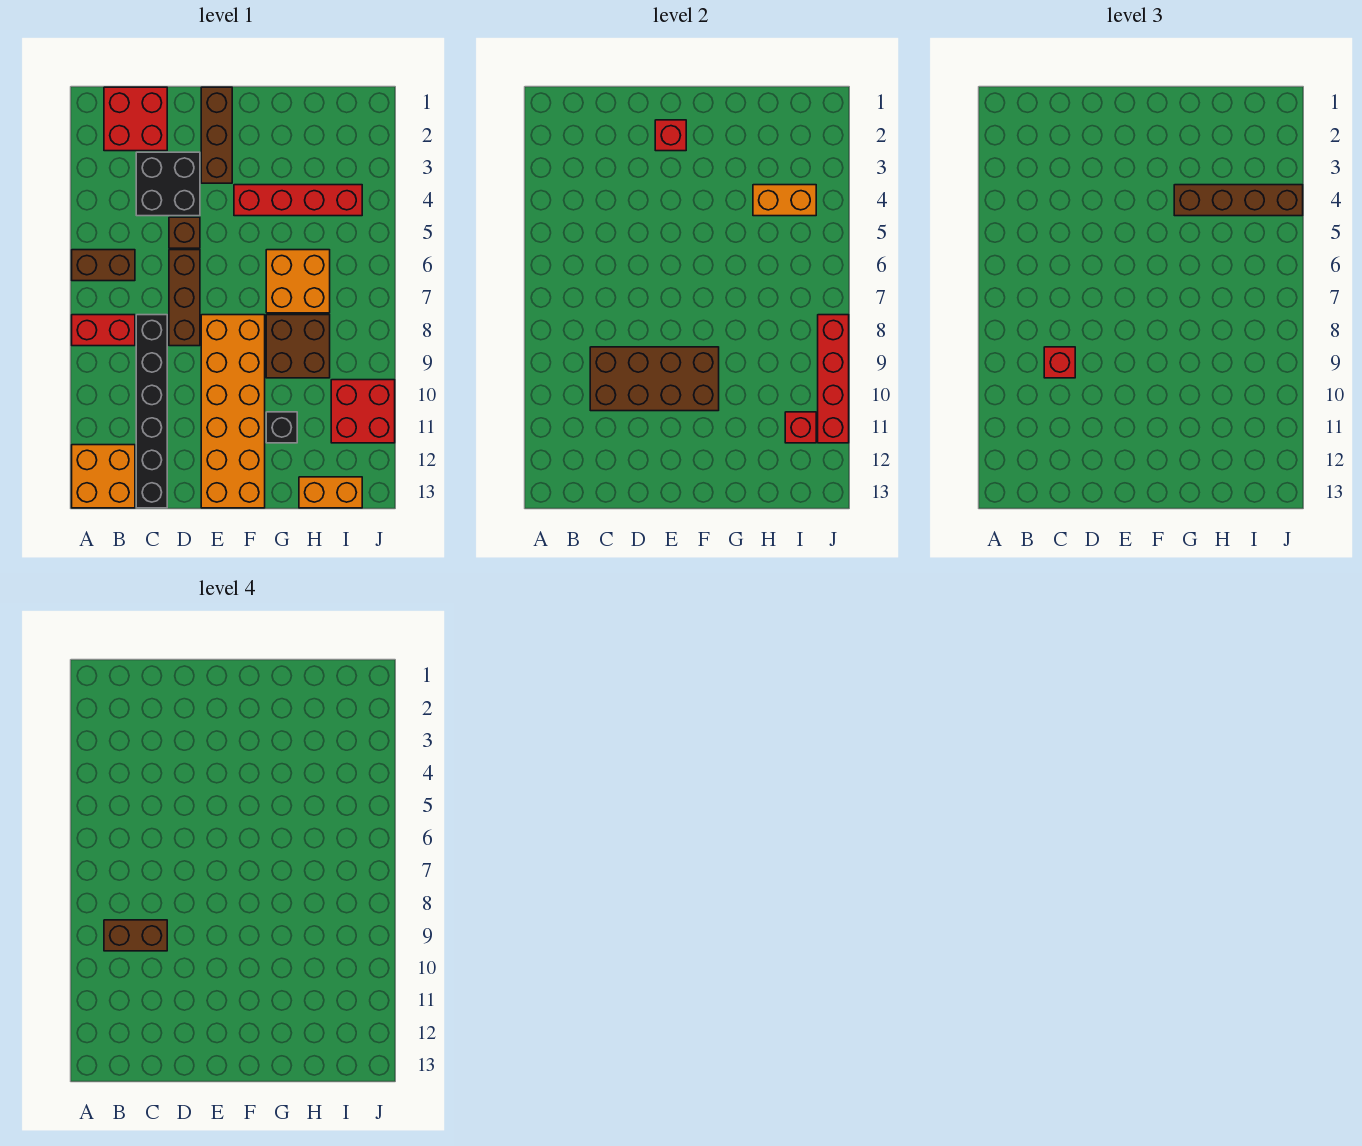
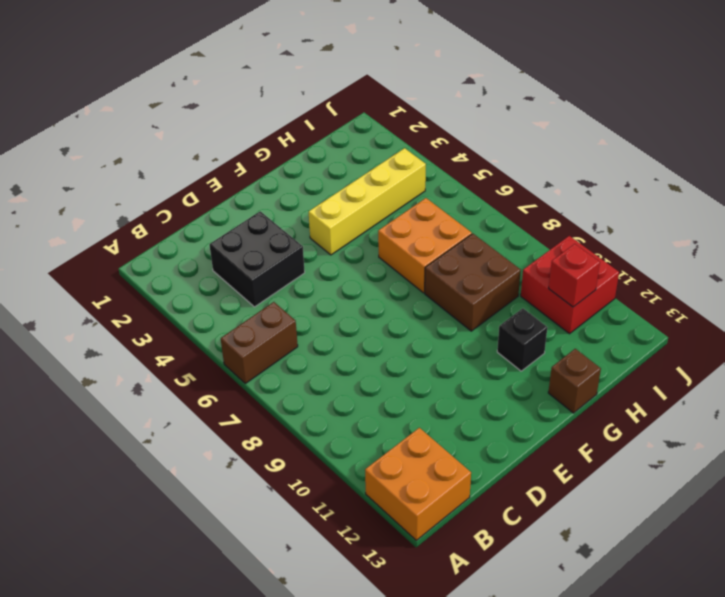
yellow brick F4:I4 level 1 -> red brick F4:I4 level 1
brown brick G13 level 1 -> brown brick D5 level 1
none -> red brick A8:B8 level 1
none -> red brick B1:C2 level 1
none -> black brick C8:C13 level 1

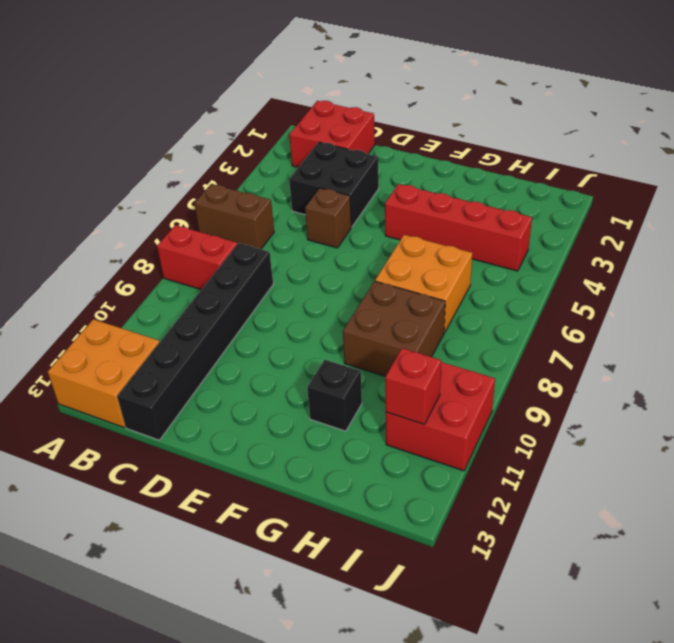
none -> brown brick D6:D8 level 1
none -> brown brick E1:E3 level 1
none -> orange brick E8:F13 level 1

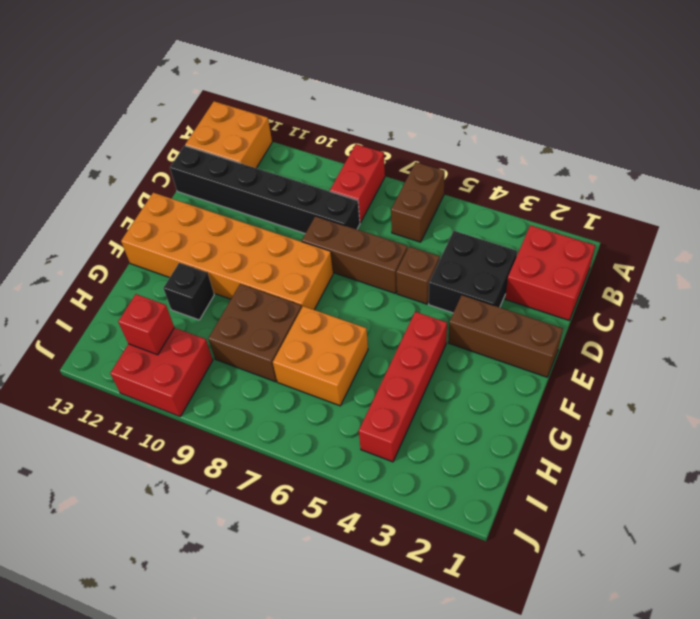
none -> orange brick H13:I13 level 1
none -> brown brick C9:F10 level 2
none -> red brick E2 level 2

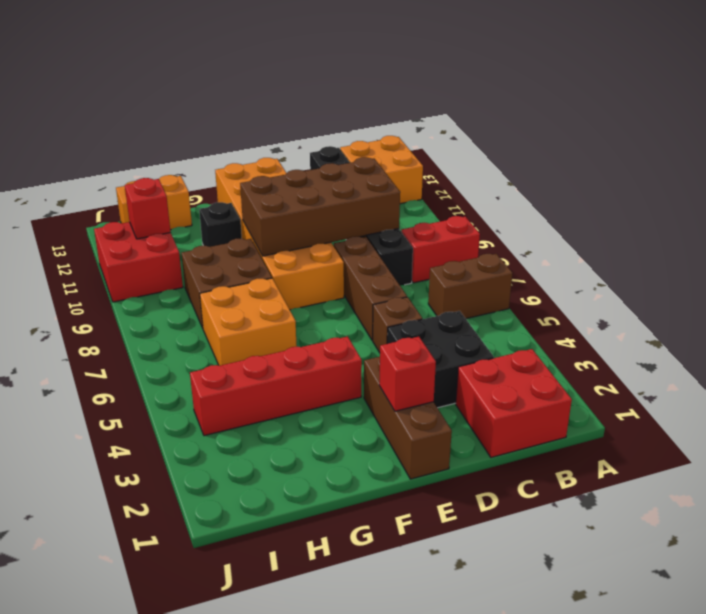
none -> orange brick H4:I4 level 2
none -> red brick J8:J11 level 2
none -> red brick C9 level 3

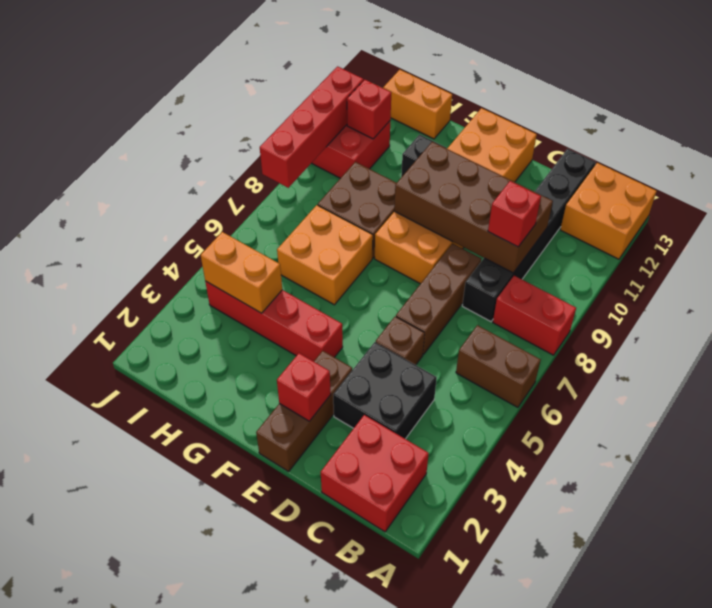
none -> brown brick G4:J4 level 3
none -> brown brick B9:C9 level 4

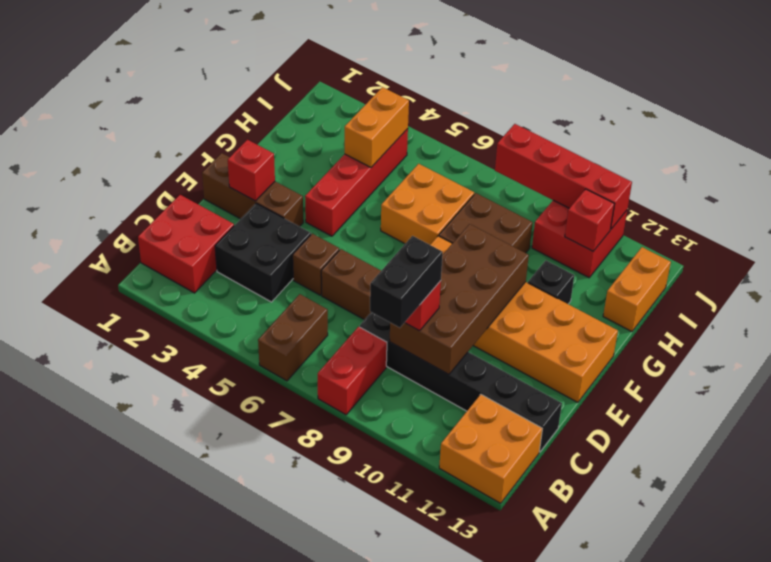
black brick B9:C9 level 4 -> brown brick B9:C9 level 4
none -> brown brick G4:J4 level 3

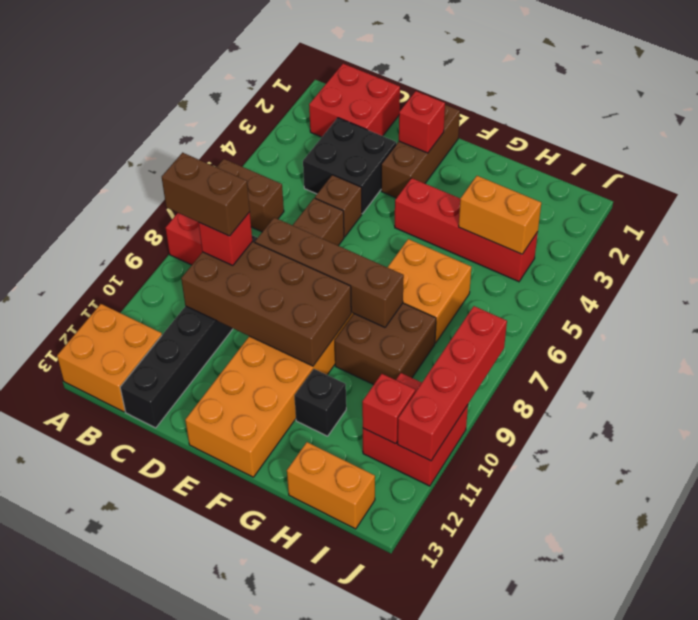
brown brick D8:G8 level 2 -> brown brick G4:J4 level 3

